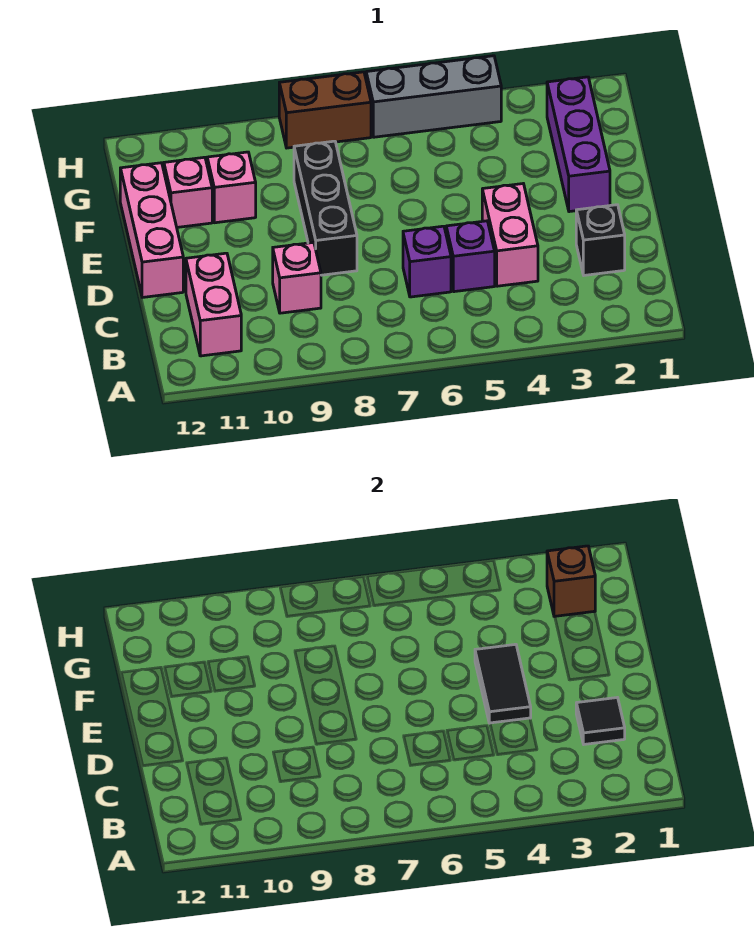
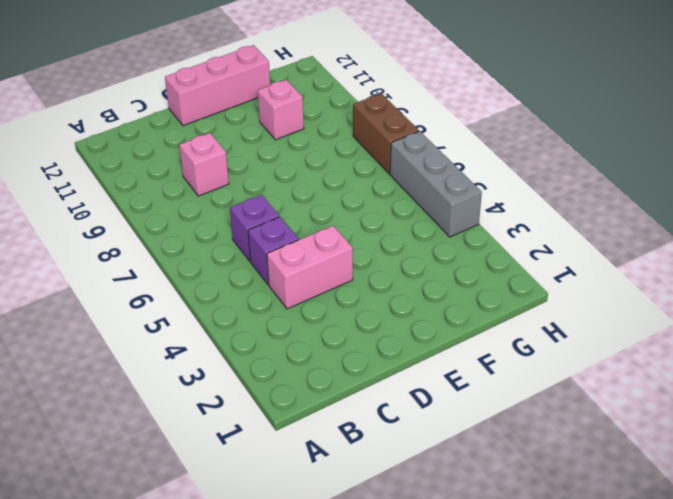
none -> pink brick B11:C11 level 1
none -> black brick C2 level 1
none -> black brick D8:F8 level 1

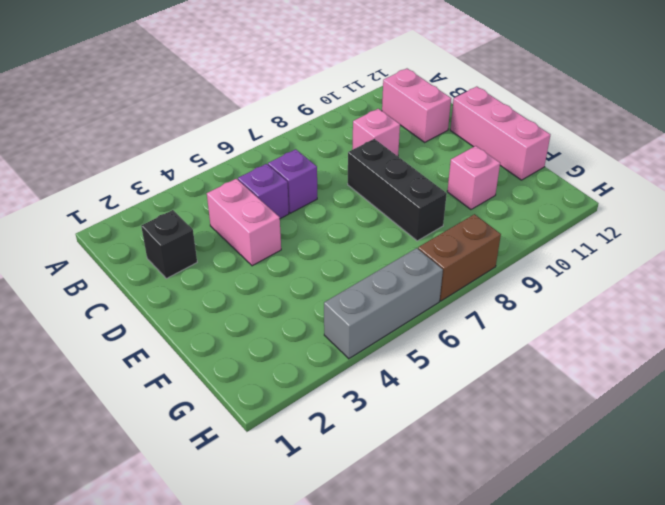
none -> purple brick E2:G2 level 1
none -> pink brick F11 level 1
none -> black tile C2 level 2

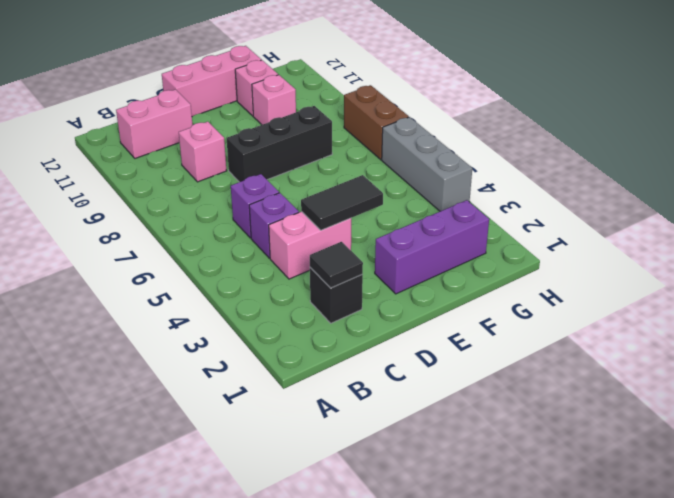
none -> brown brick G2 level 2

